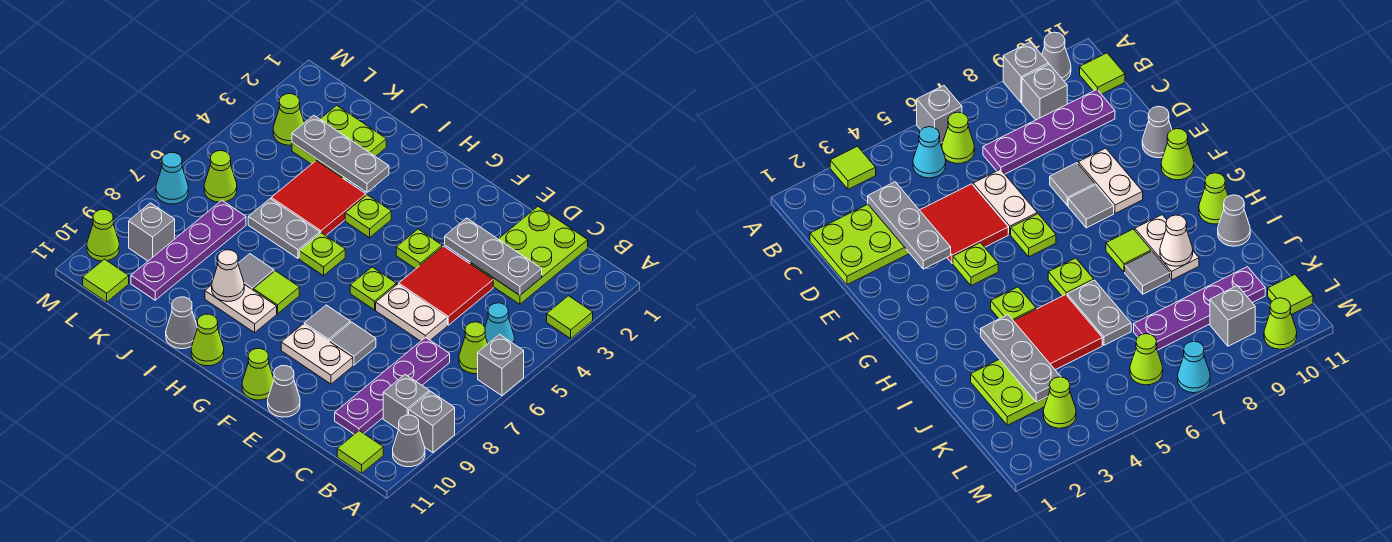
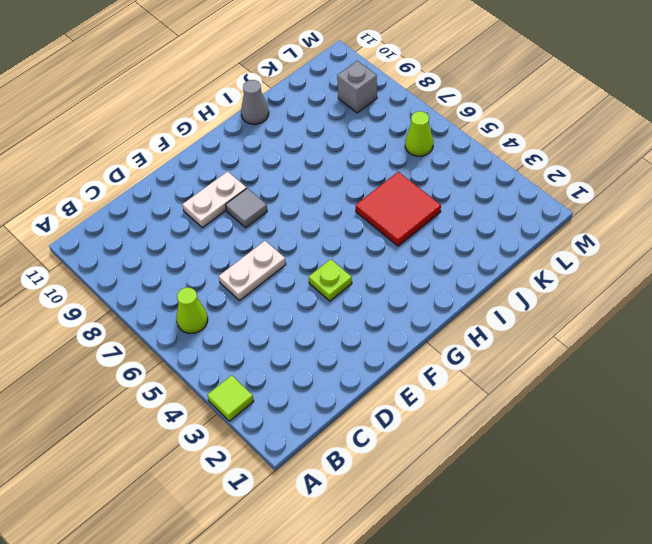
none -> grey brick A6 level 1
none -> grey brick A9 level 1
none -> grey cone A10 level 1
none -> cyan cone B5 level 1

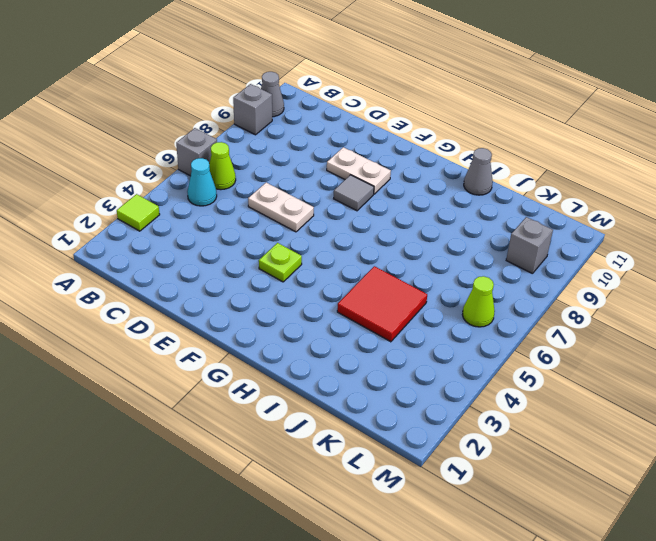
none -> grey brick B9 level 1
none -> lime tile B11 level 1
none -> lime plate C1:D3 level 1
none -> purple plate C7:C10 level 1

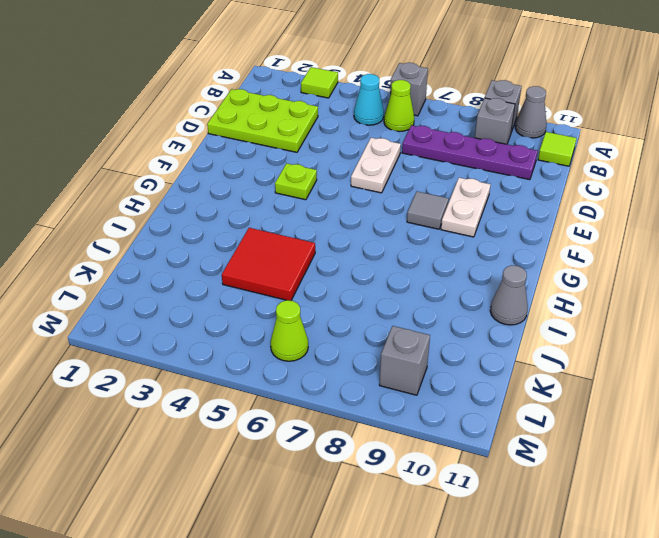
none -> red tile D4:E5 level 1
none -> grey tile E8 level 1
none -> grey cone E11 level 1
none -> lime plate F6 level 1

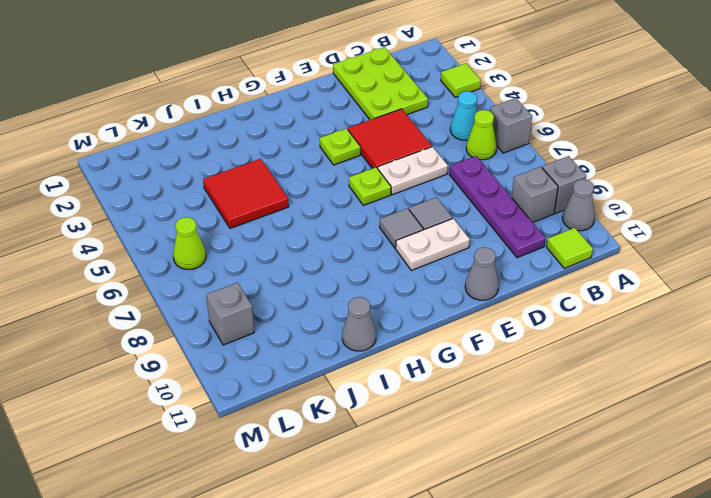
none -> lime cone F11 level 1
none -> lime plate H4 level 1
none -> lime plate H6 level 1
none -> lime tile H8 level 1

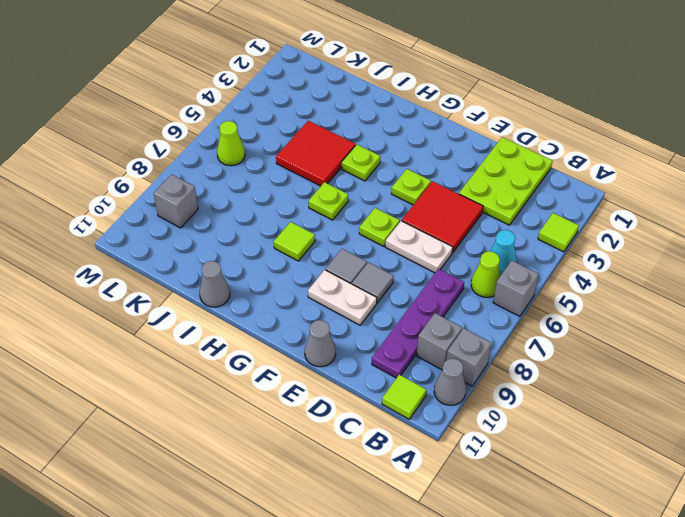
none -> lime cone F11 level 1
none -> white plate H9:I9 level 1
none -> lime cone H11 level 1
none -> grey plate I6:J6 level 1

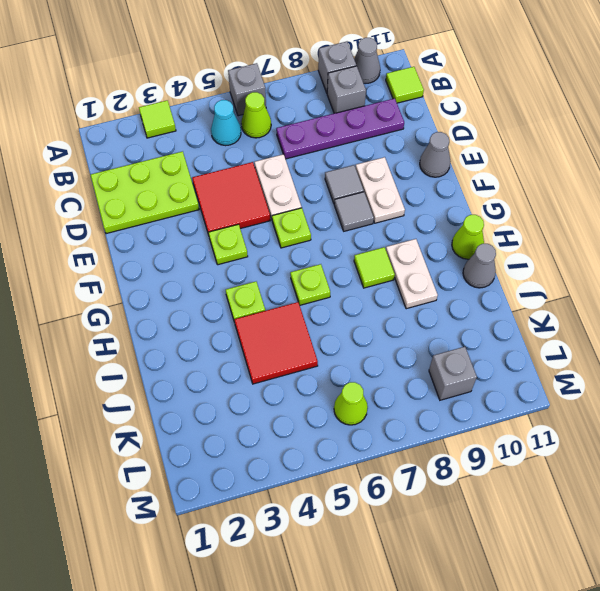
none -> lime cone F11 level 1
none -> grey plate I6:J6 level 1
none -> grey tile I8 level 1
none -> lime plate J2:K3 level 1

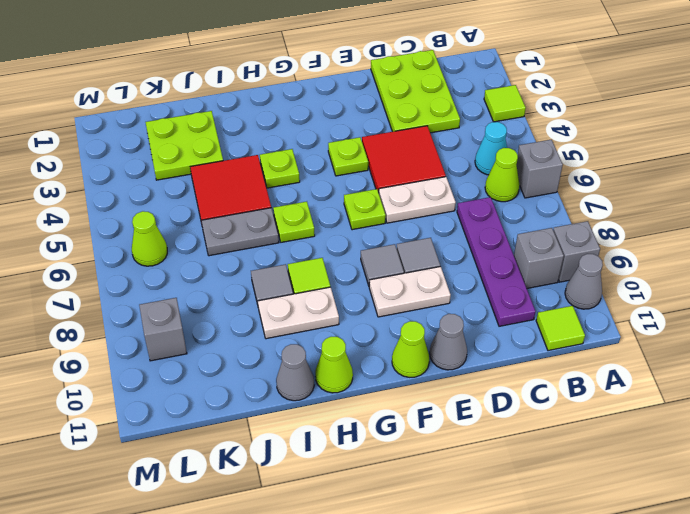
none -> purple plate K7:K10 level 1
none -> lime cone L3 level 1
none -> lime tile L11 level 1
none -> cyan cone M7 level 1

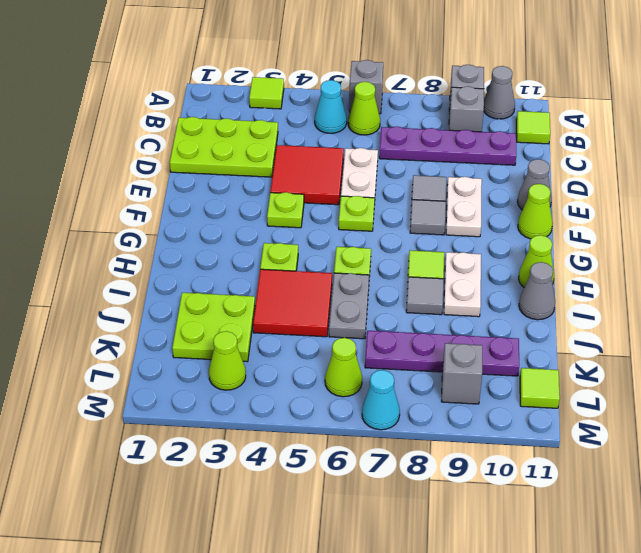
none -> lime cone M10 level 1
none -> grey plate C3:E3 level 2
none -> grey plate I3:K3 level 2
none -> white cone I9 level 2

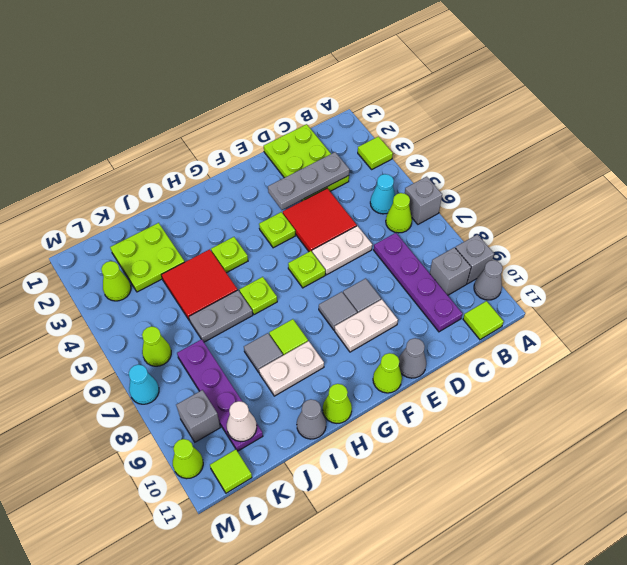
white cone K10 level 2 -> white cone I9 level 2
none -> grey plate I3:K3 level 2

